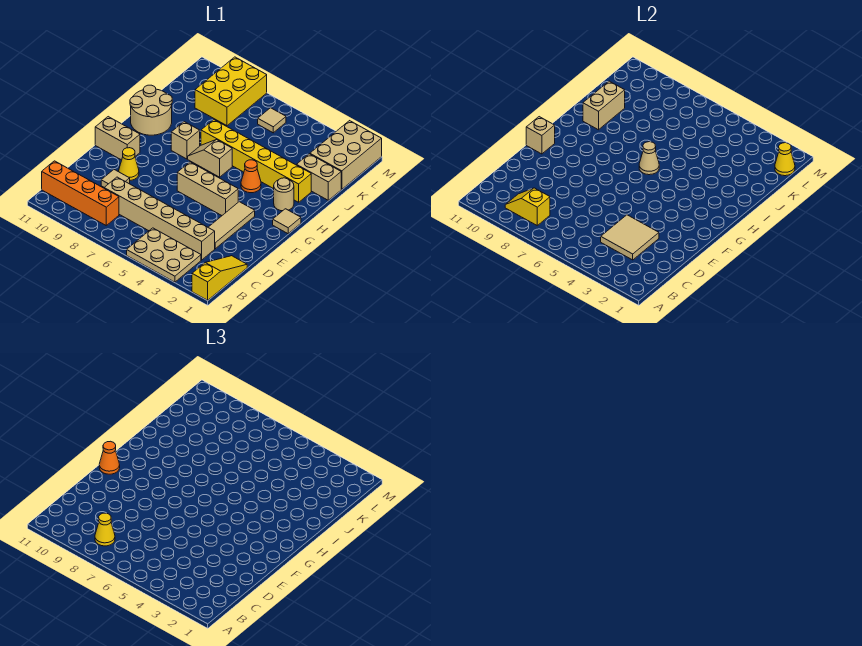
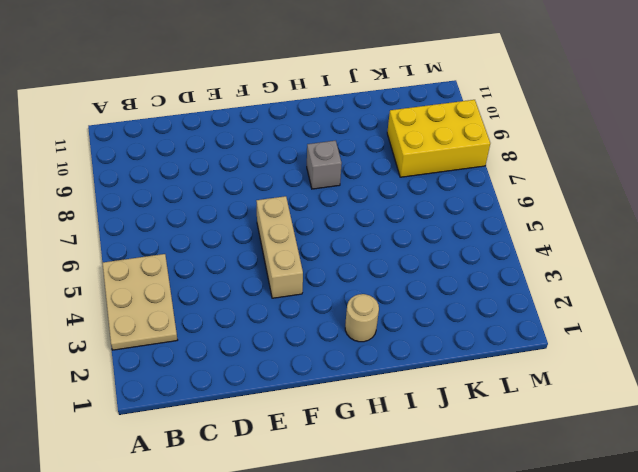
grey brick H8 level 1 -> tan brick H8 level 1
none -> yellow slope A1:C1 level 1 top A
none -> orange brick B8:B11 level 1
none -> tan brick C3:C8 level 1

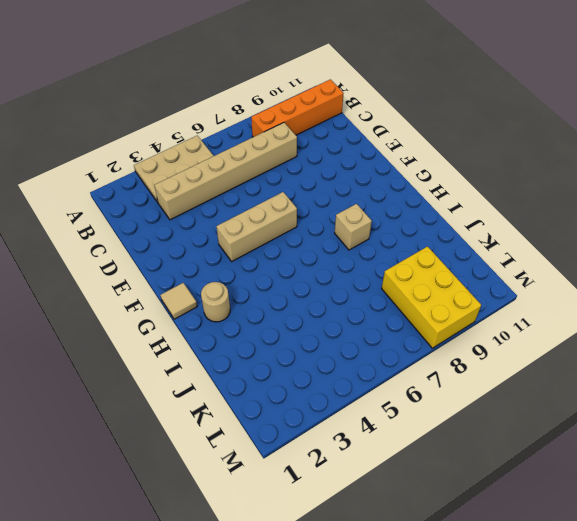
none -> yellow slope A1:C1 level 1 top A
none -> tan tile D3:F3 level 1
none -> tan tile D9 level 1

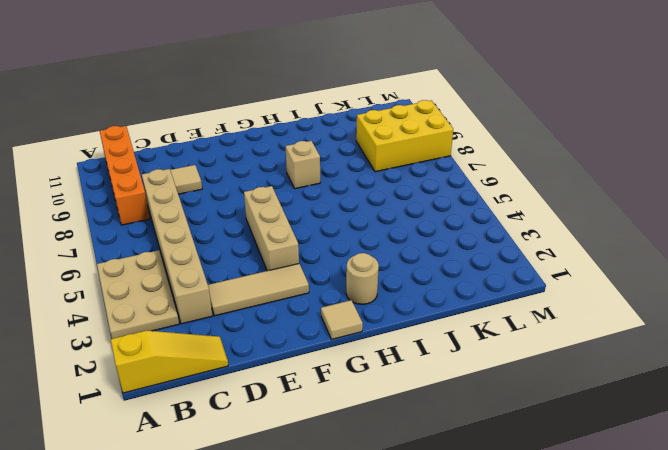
none -> yellow cone E9 level 1
none -> tan brick F10:F11 level 1
none -> orange cone H4 level 1

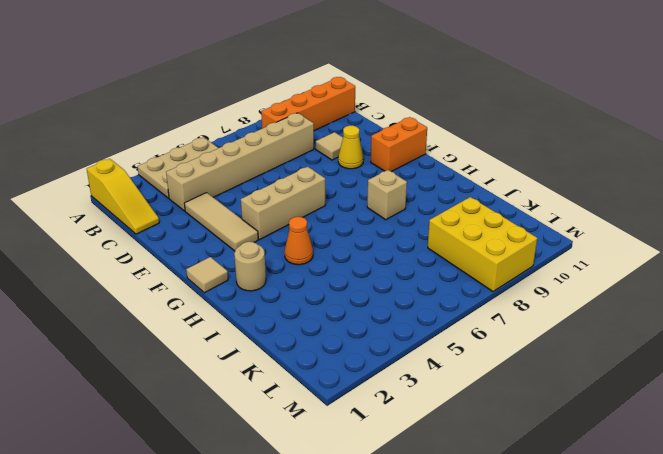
orange brick F10:F11 level 1 -> tan brick F10:F11 level 1
none -> tan slope H6:H7 level 1 top 6
none -> tan round brick H10:I11 level 1
none -> yellow brick I2:I7 level 1

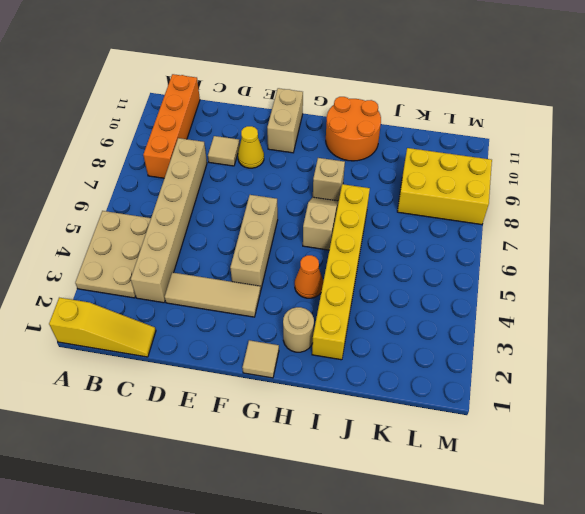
orange round brick H10:I11 level 1 -> tan round brick H10:I11 level 1
none -> tan brick J1:J2 level 1
none -> tan brick K1:M2 level 1
none -> tan tile L6 level 1

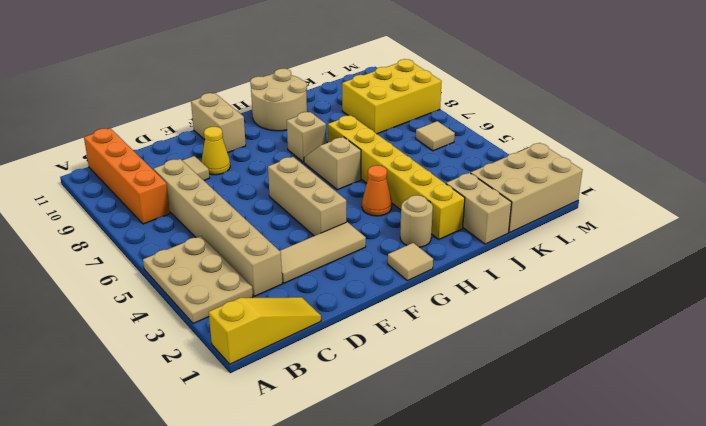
none -> yellow slope B8:B9 level 2 top 8
none -> tan tile C3:D4 level 2
none -> tan brick F11 level 2

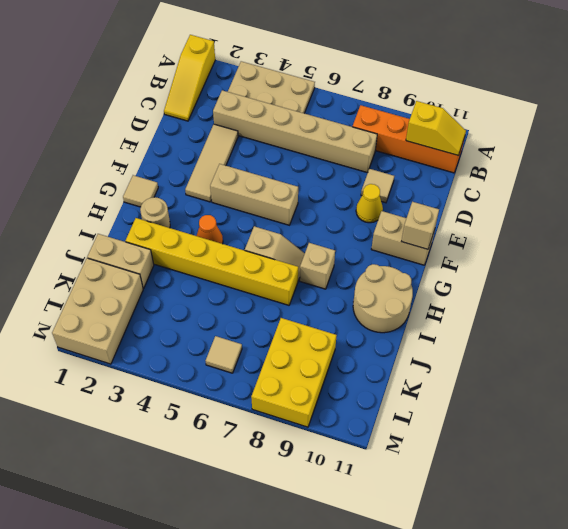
yellow slope B10:B11 level 2 top 10 -> yellow slope B8:B9 level 2 top 8
none -> tan tile C3:D4 level 2
none -> tan cone H6 level 2
none -> tan brick I10:J10 level 2

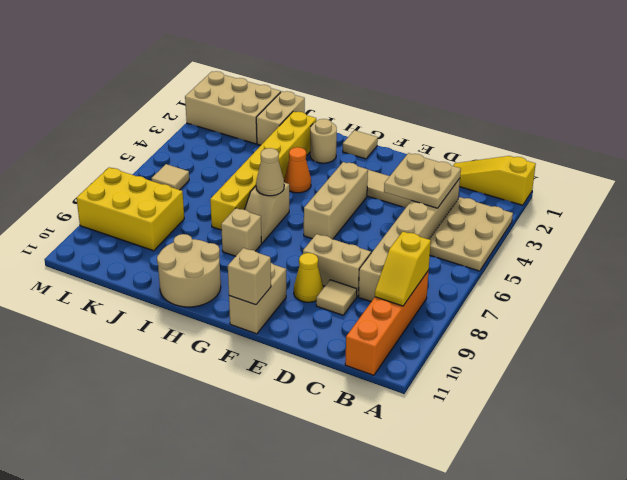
tan plate C3:D4 level 2 -> tan tile C3:D4 level 2
tan brick D8:E8 level 1 -> tan brick I10:J10 level 2
none -> yellow cone L1 level 2
none -> yellow cone B8 level 3
none -> orange cone F11 level 3

